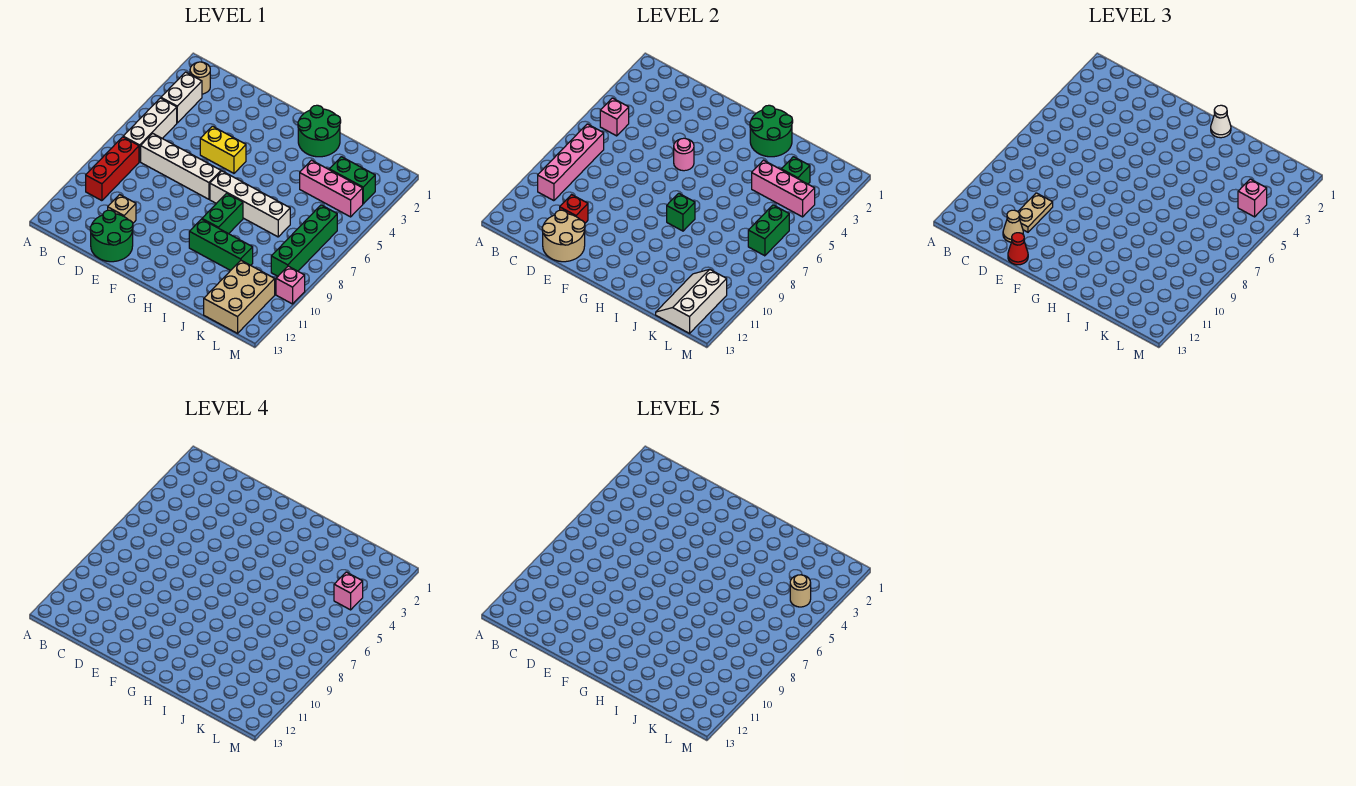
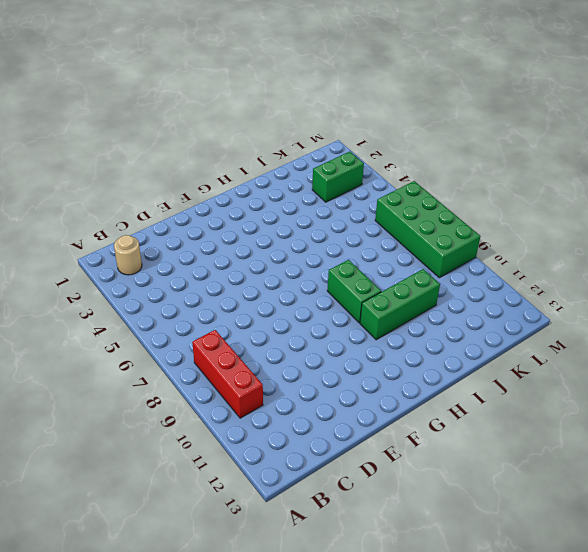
green brick L6:M9 level 1 -> green brick L6:L9 level 1
none -> white brick B3:B4 level 1
none -> white brick B5:B7 level 1
none -> white brick C7:F7 level 1
none -> tan brick D11 level 1

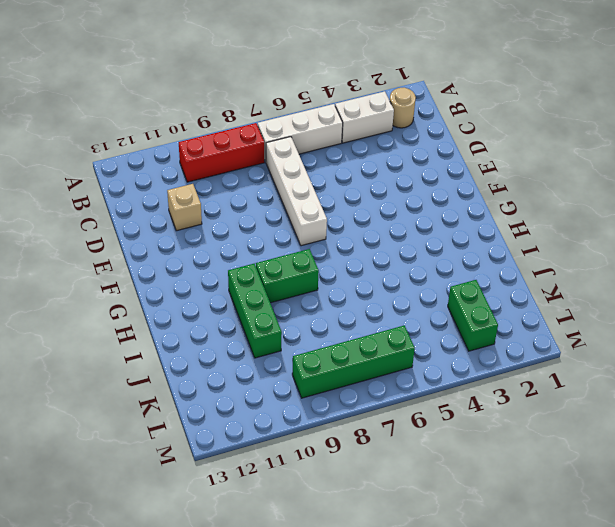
none -> green round brick D12:E13 level 1
none -> yellow brick E5:F5 level 1
none -> white brick G7:J7 level 1
none -> green round brick H1:I2 level 1

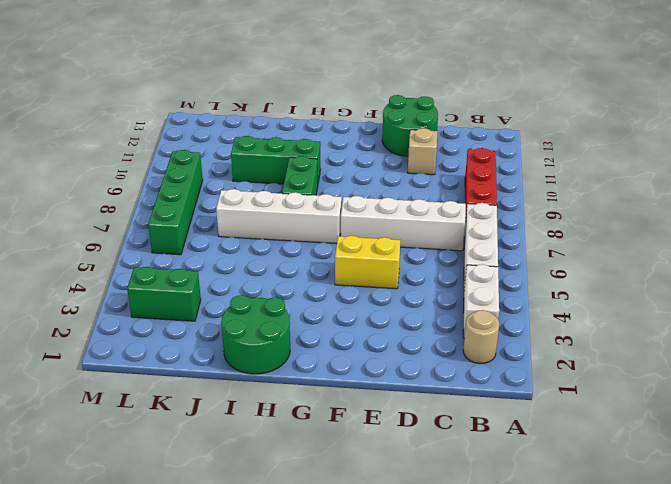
none -> pink brick J4:L4 level 1
none -> tan brick K11:L13 level 1
none -> pink brick M10 level 1
none -> pink brick B5 level 2

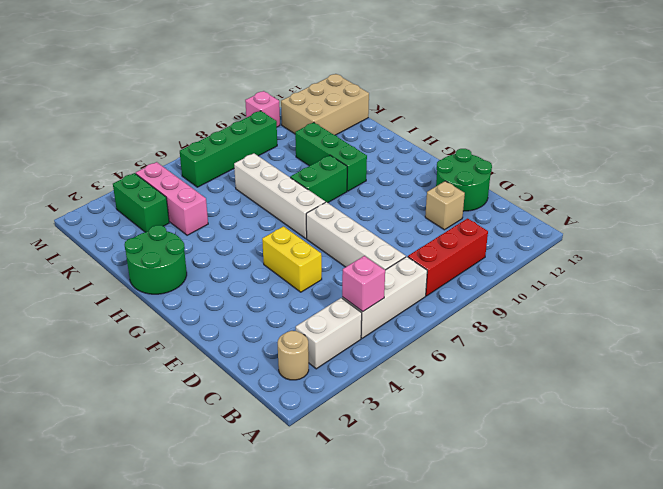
none -> pink brick B7:B10 level 2
none -> red brick D11 level 2
none -> tan round brick D12:E13 level 2
none -> pink round brick F5 level 2

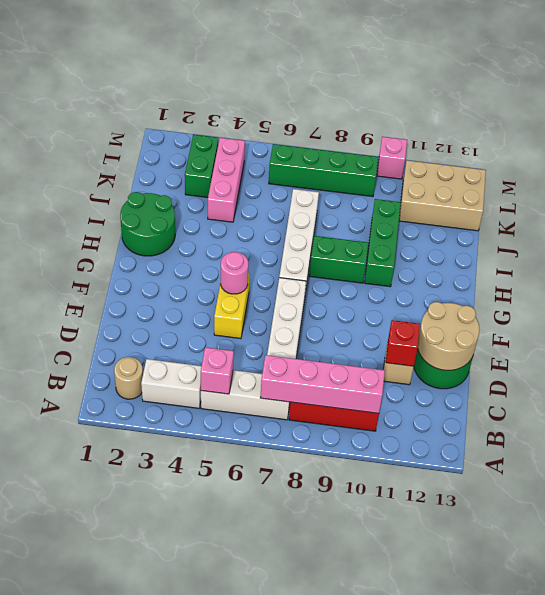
none -> green round brick H1:I2 level 2
none -> green brick H8 level 2
none -> pink brick J4:L4 level 2
none -> green brick K3 level 2

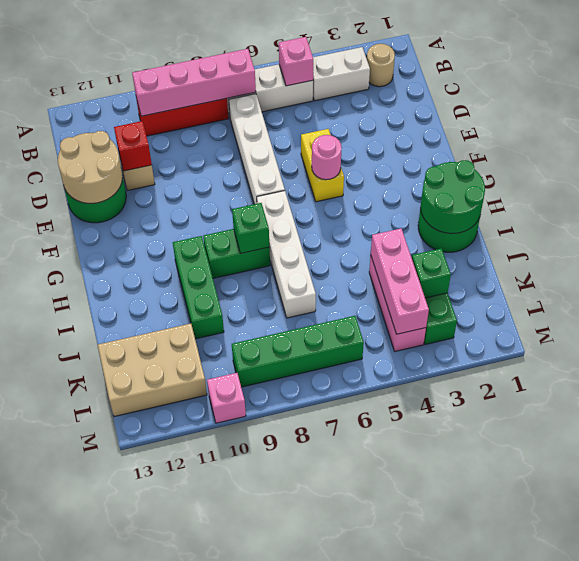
none -> white slope K11:L13 level 2 top L
none -> green brick L6:L7 level 2
none -> tan plate D10:D11 level 3
none -> tan cone D12 level 3

